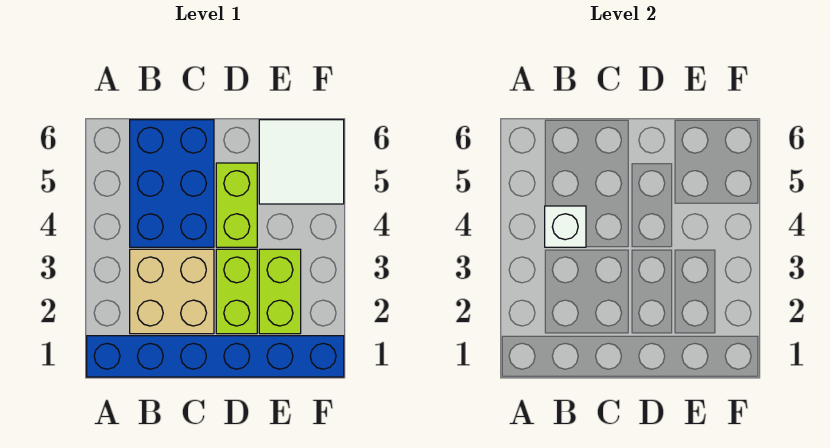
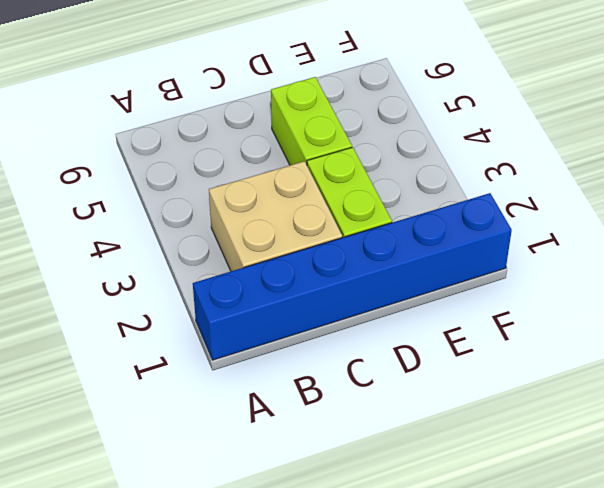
none -> blue brick B4:C6 level 1
none -> lime brick E2:E3 level 1

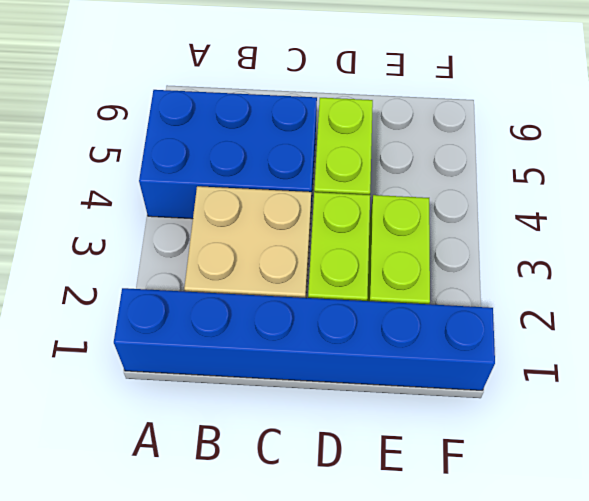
blue brick A4:C5 level 1 -> blue brick B4:C6 level 1
none -> white tile E5:F6 level 1
none -> white brick B4 level 2

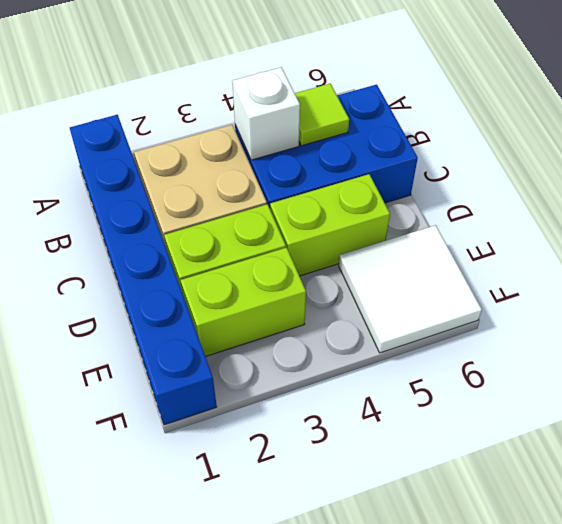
lime tile B5 level 2 -> none

